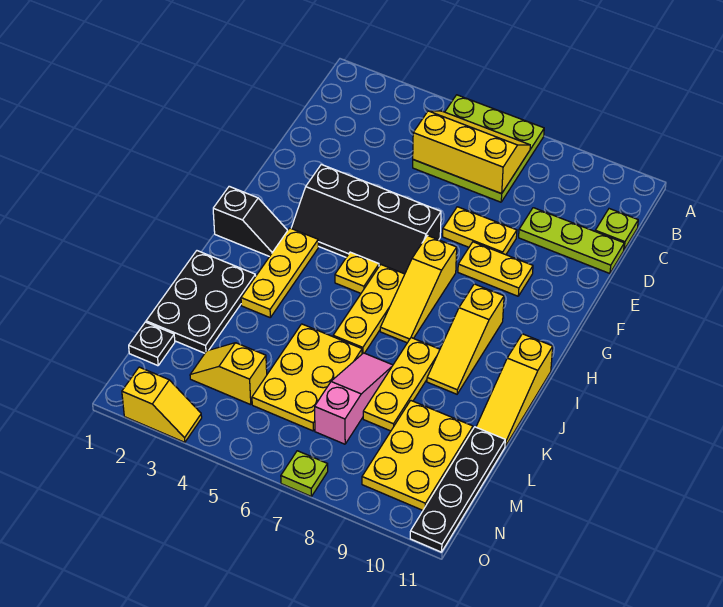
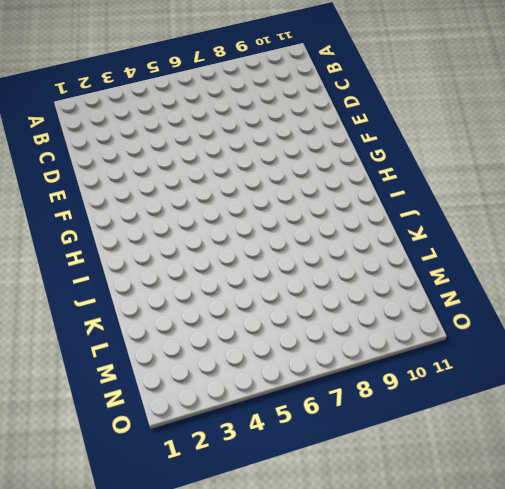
none -> lime plate A5:C7 level 1
none -> lime plate C11 level 1
none -> lime plate D9:D11 level 1

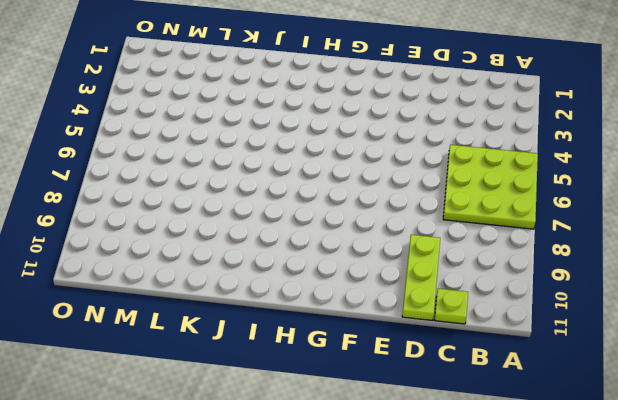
none -> yellow plate E7:E8 level 1
none -> black slope F3:G6 level 1 top F
none -> yellow plate F8:F9 level 1

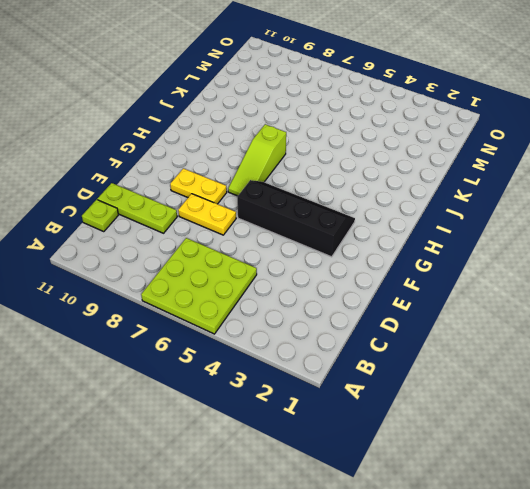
lime slope G7:I7 level 1 top I -> yellow slope G7:I7 level 1 top G
none -> black slope H1:H2 level 1 top 1
none -> yellow plate H3:J3 level 1
none -> yellow plate H5 level 1

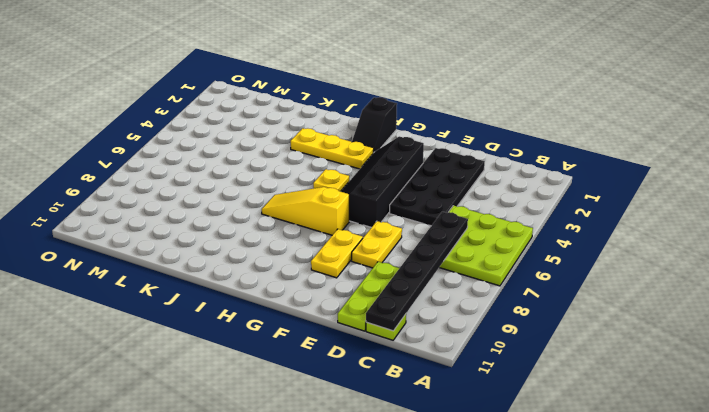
black plate C6:C11 level 2 -> yellow slope B5:C7 level 2 top C
black plate D2:E5 level 1 -> none
none -> yellow plate H6:J6 level 1
none -> yellow slope H9:J9 level 1 top H
none -> yellow slope I11:K11 level 1 top I

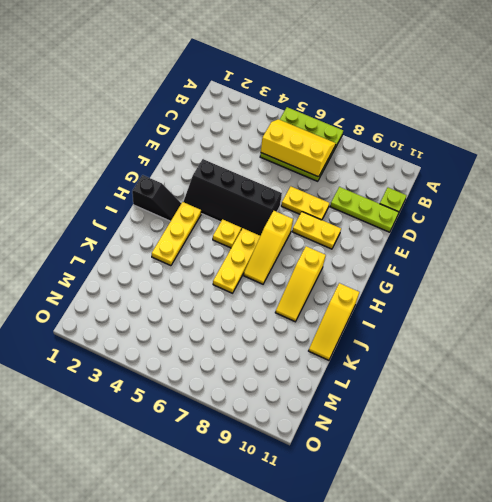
none -> black plate J1:L2 level 1
none -> yellow plate J8:L8 level 1
none -> yellow plate K5:M6 level 1

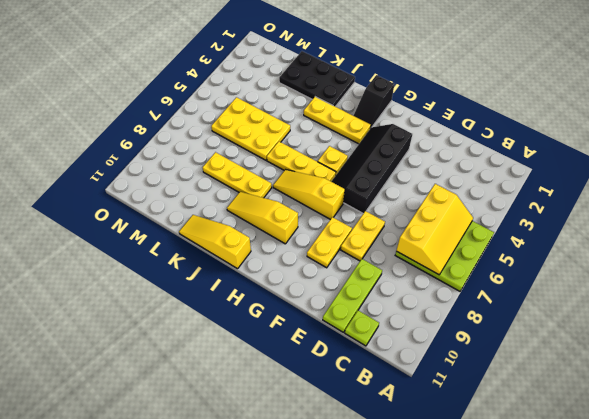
none -> pink slope K7:M7 level 1 top M
none -> yellow plate L9:N10 level 1
none -> black plate L11:O11 level 1

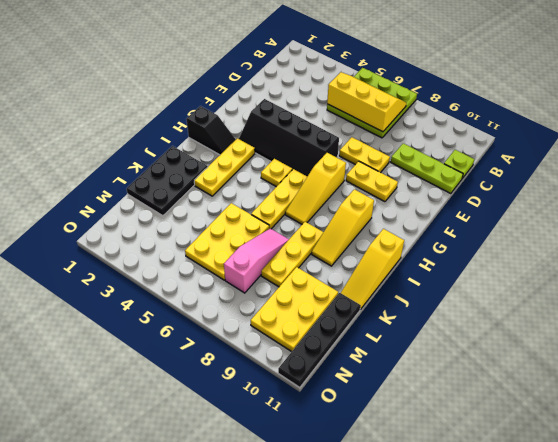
none -> black plate M1 level 1
none -> yellow slope M3:M4 level 1 top 4
none -> yellow slope O2:O3 level 1 top 2

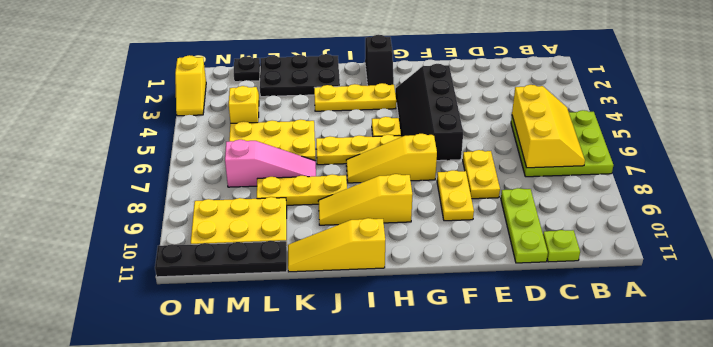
none -> lime plate O7 level 1

